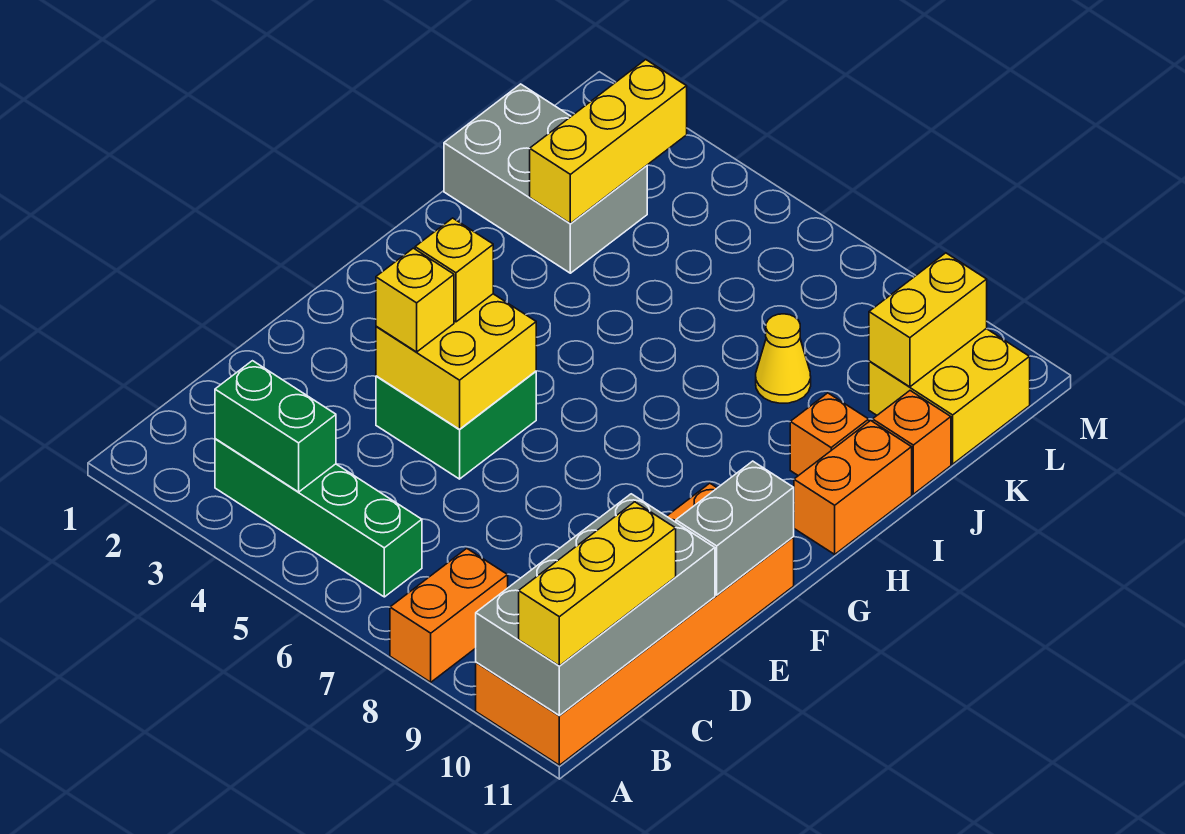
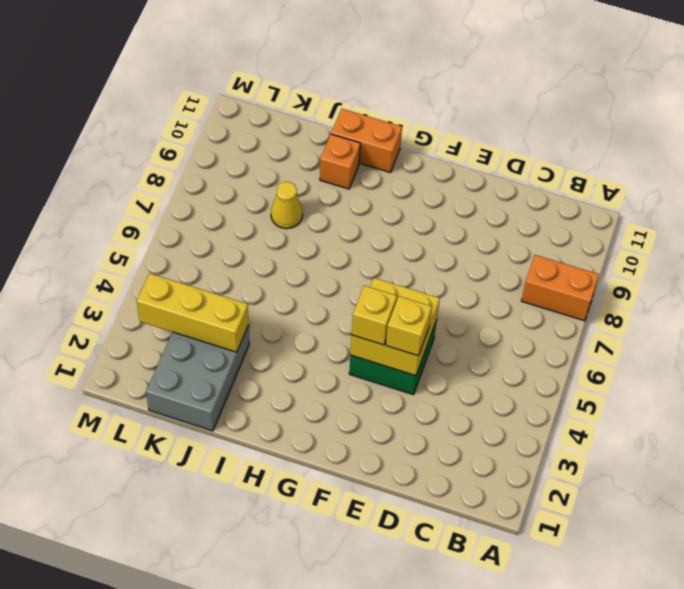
none -> orange brick A10:F11 level 1
none -> green brick B3:B6 level 1
none -> orange brick J11 level 1

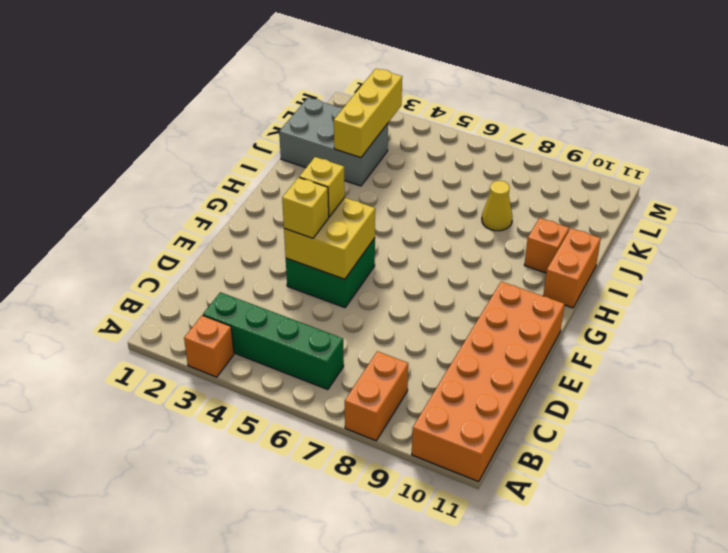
orange brick A3 level 1 -> orange brick J11 level 1
none -> yellow brick K10:L11 level 1
none -> grey brick A10:D11 level 2
none -> green brick B3:B4 level 2

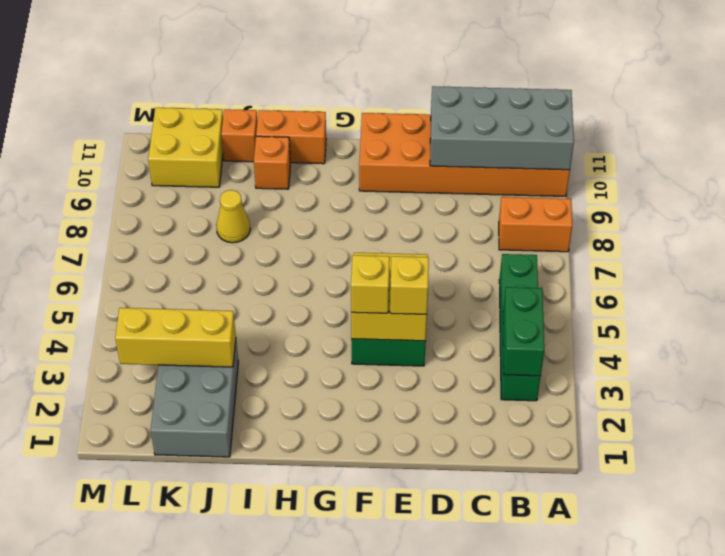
none -> grey brick E11:F11 level 2
none -> yellow brick K10:L10 level 2
none -> yellow brick A11:C11 level 3

